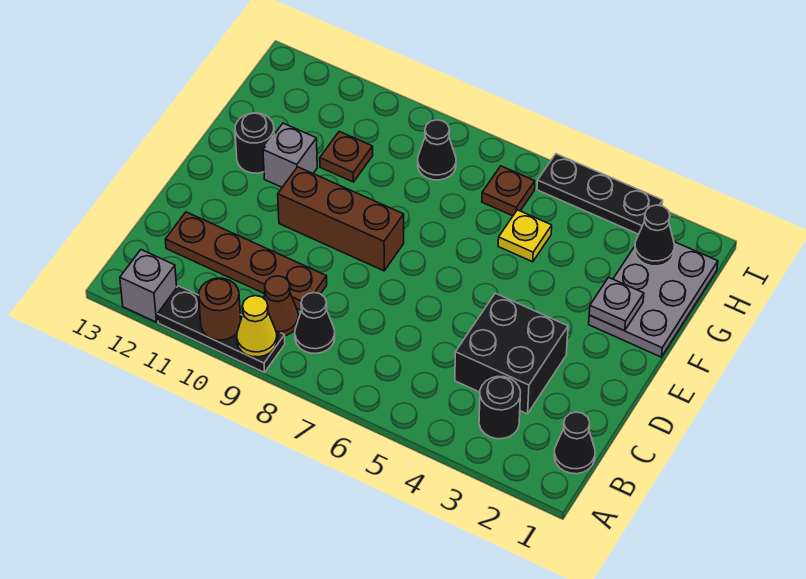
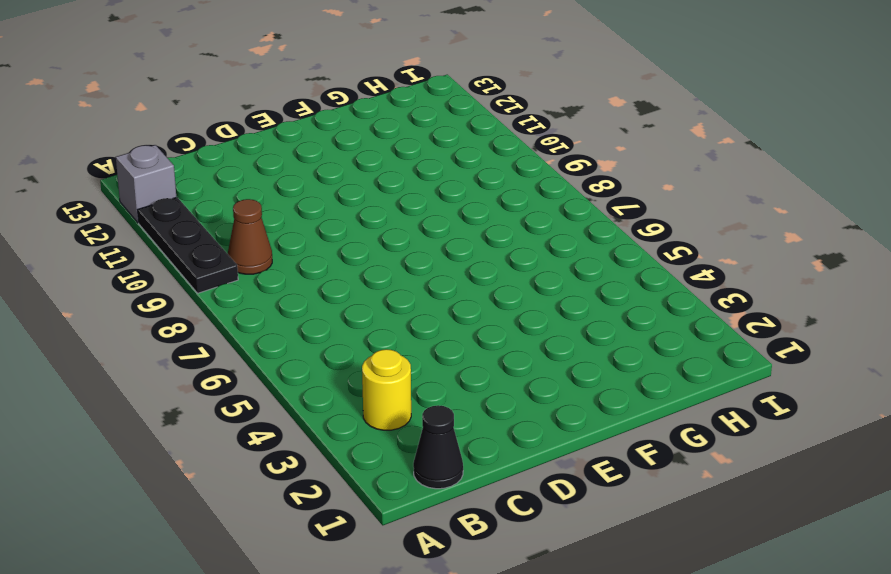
yellow round brick B3 level 1 -> black round brick B3 level 1
none -> black cone B8 level 1
none -> black brick C3:D4 level 1
none -> brown plate C9:C12 level 1

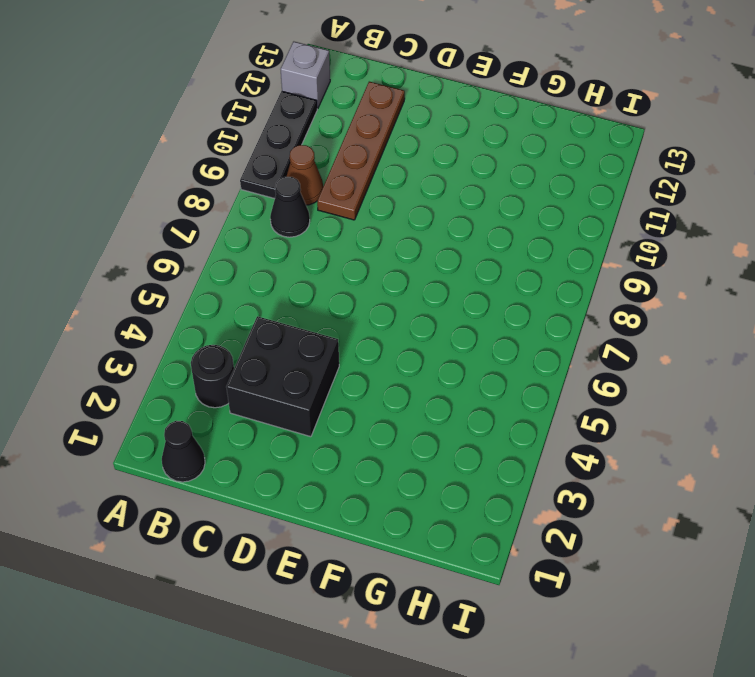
none -> brown brick E8:E10 level 1
none -> grey plate F1:H2 level 1
none -> grey brick F11 level 1

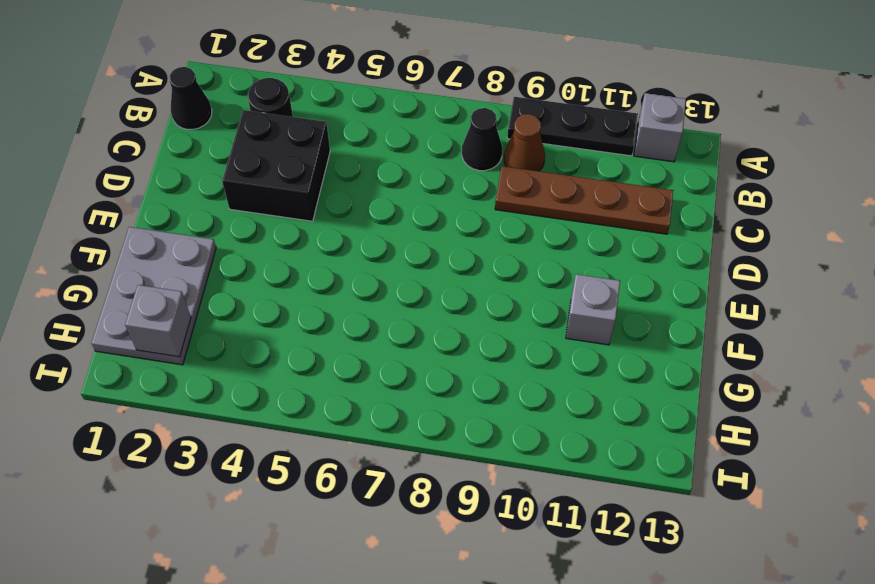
grey brick H2 level 2 -> black cone H2 level 2
none -> brown brick E8:E10 level 1
none -> black round brick F12 level 1
none -> yellow plate G5 level 1

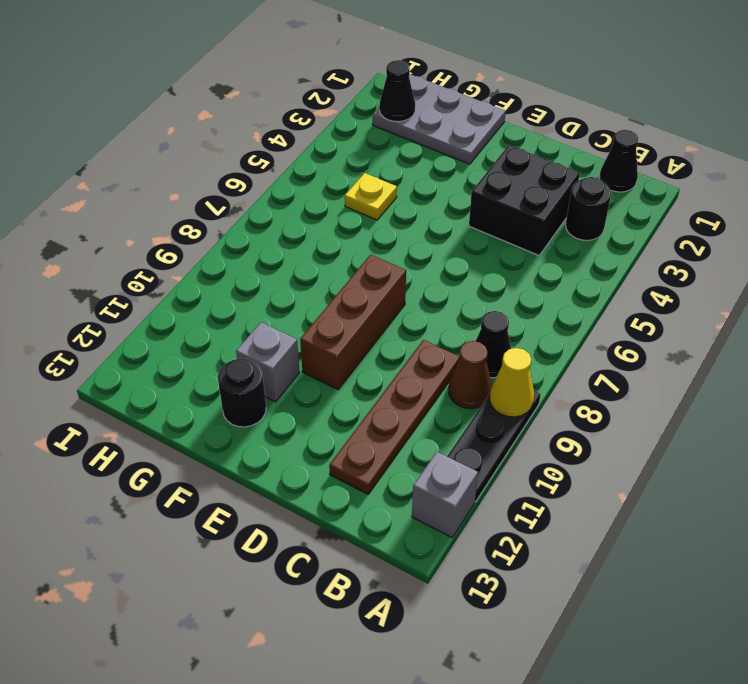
none -> brown plate G10 level 1
none -> brown plate H6 level 1
none -> black cone H8 level 1

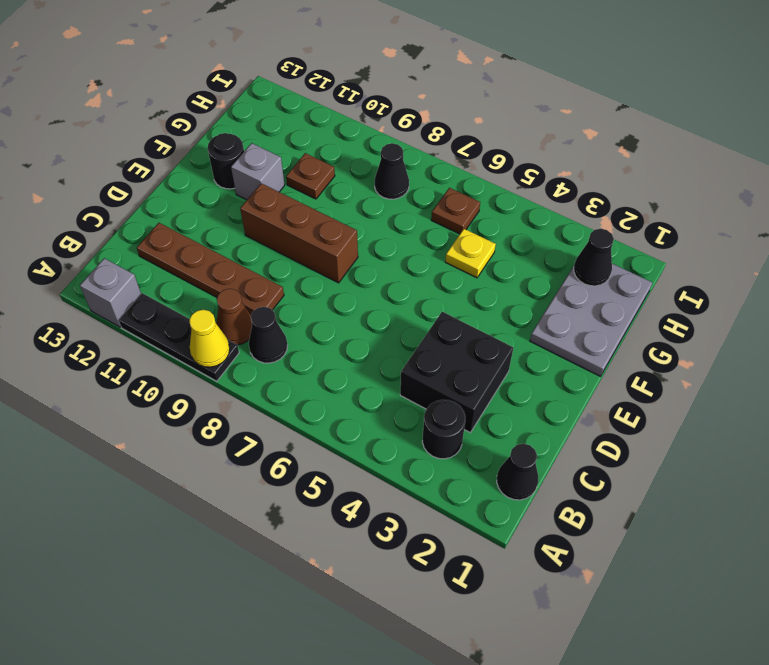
none -> black plate I3:I5 level 1
none -> brown round brick A10 level 2
none -> grey plate F2 level 2

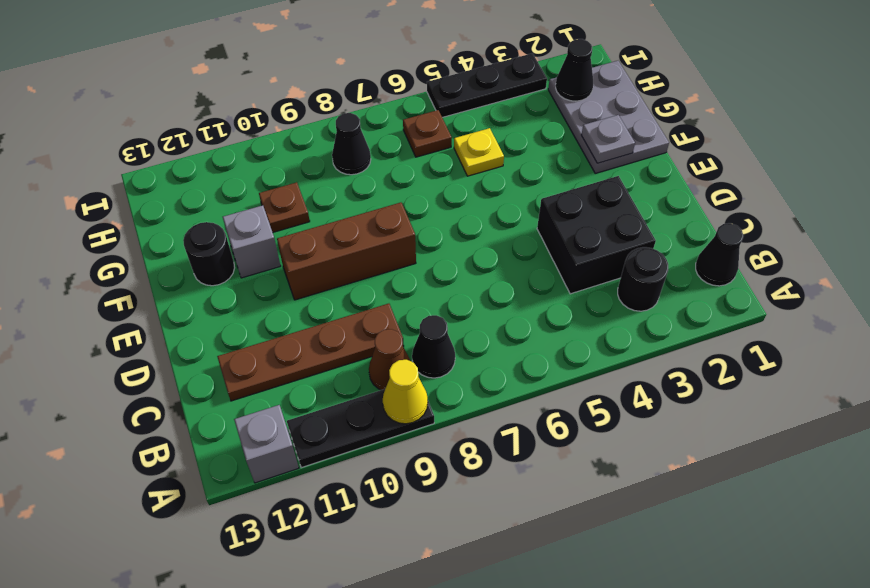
none -> brown round brick A10 level 2

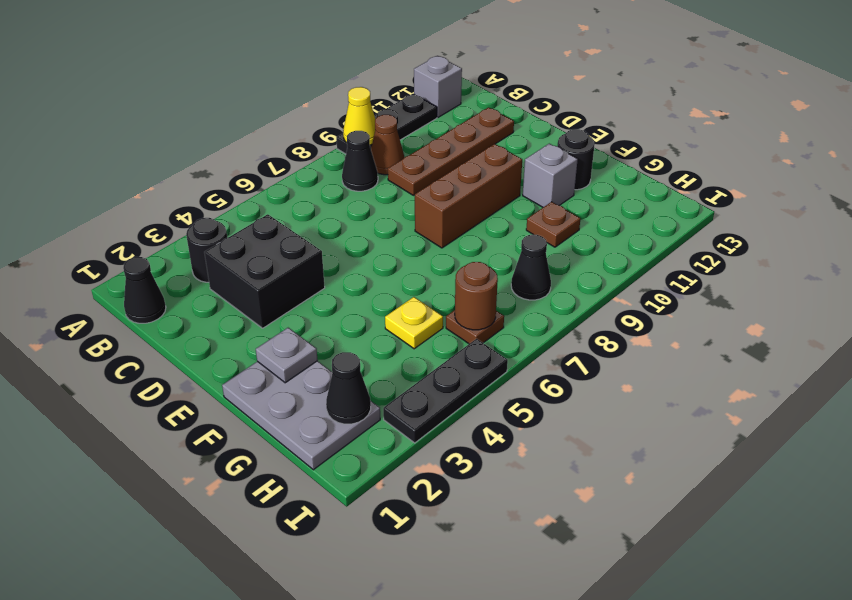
brown round brick H6 level 2 -> brown round brick A10 level 2

